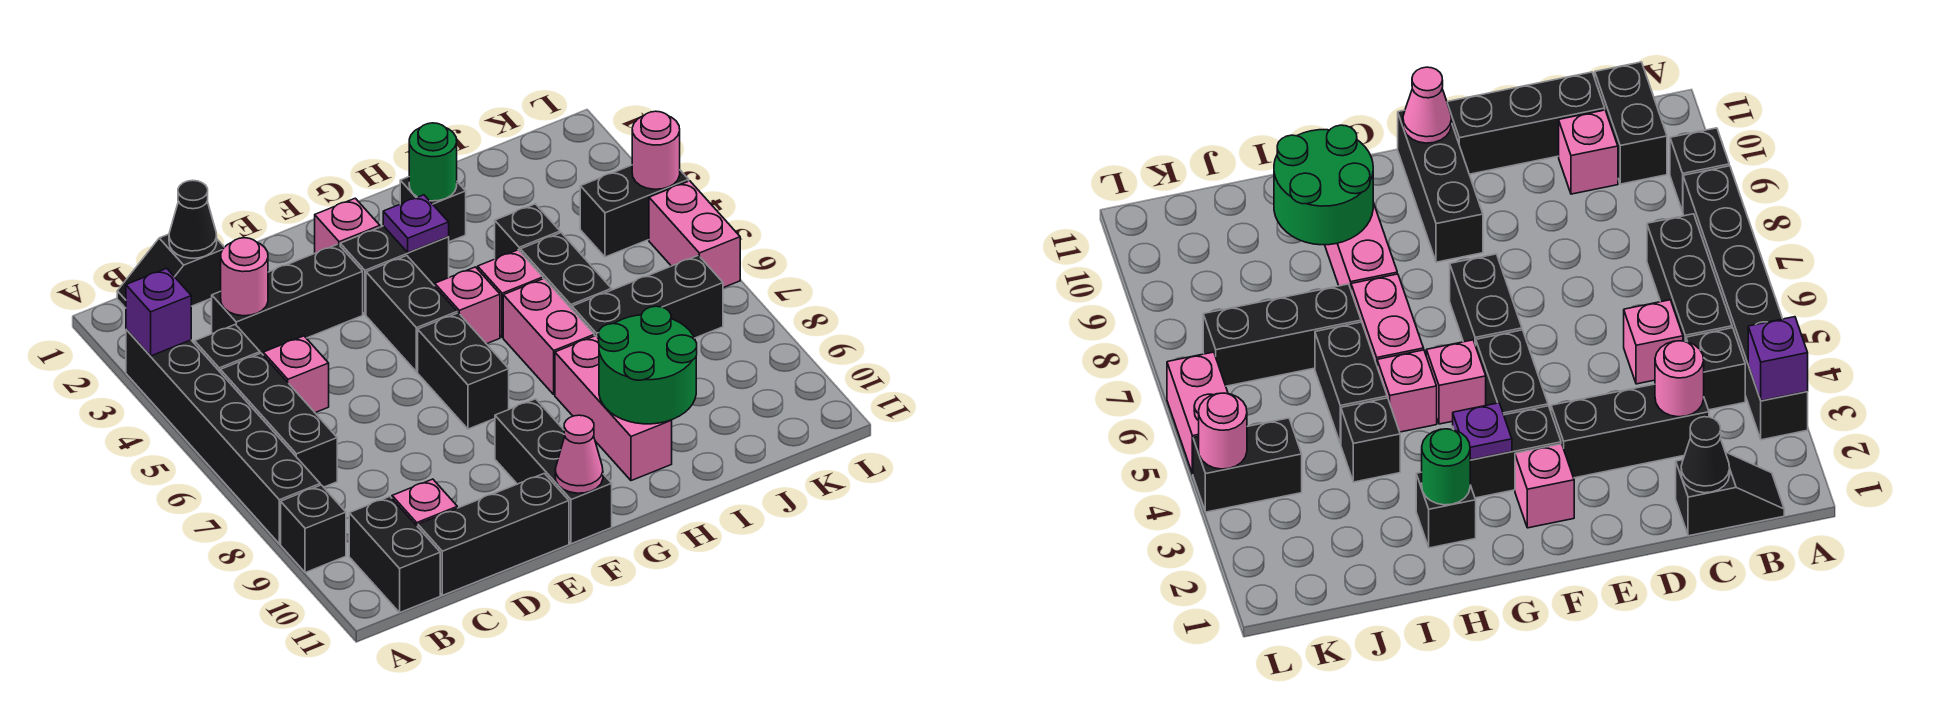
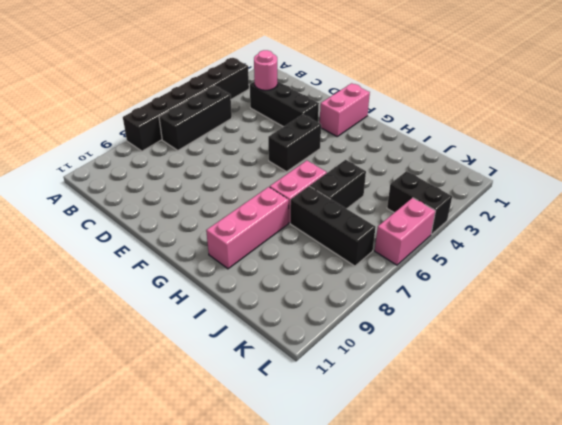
pink brick F1:F2 level 1 -> pink brick F2 level 1
none -> black brick A9 level 1
none -> black slope B1:C1 level 1 top C
none -> black brick B4 level 1
none -> black brick B10:B11 level 1

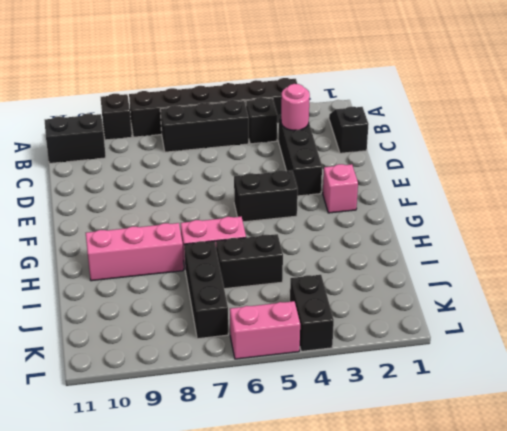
none -> pink brick C5 level 1
none -> pink brick C10 level 1
none -> black brick C11:E11 level 1
none -> black brick F3:G3 level 1

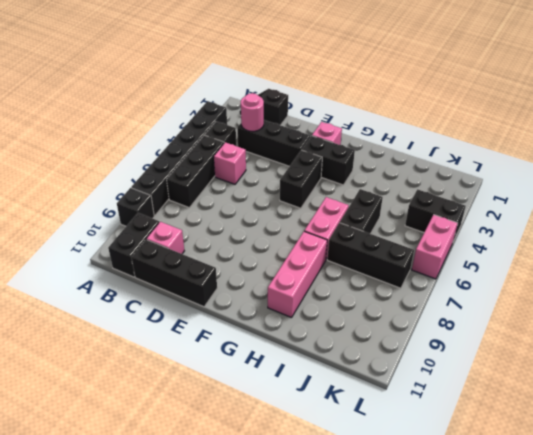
none -> black brick F6:F7 level 1
none -> black brick F9:F11 level 1
none -> pink brick G5 level 1
none -> black brick H2 level 1

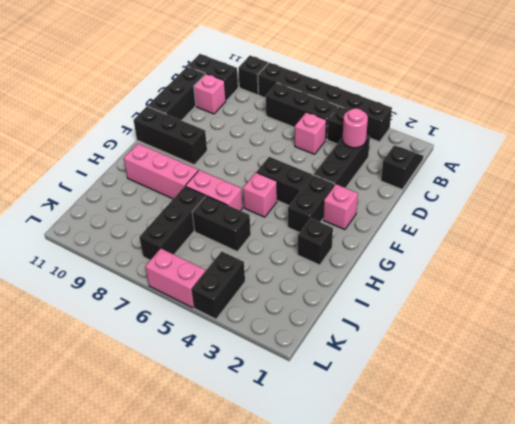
none -> black brick F6:F7 level 1
none -> pink brick H5 level 1
none -> black brick I4 level 1
none -> purple brick A3 level 2

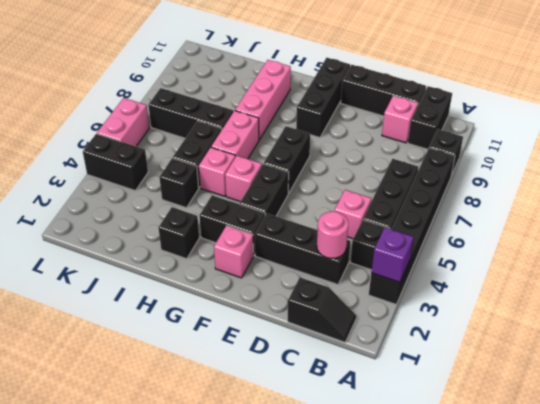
none -> black cone C1 level 2
none -> pink cone F11 level 2
none -> purple plate G3 level 2
none -> green round brick H2 level 2

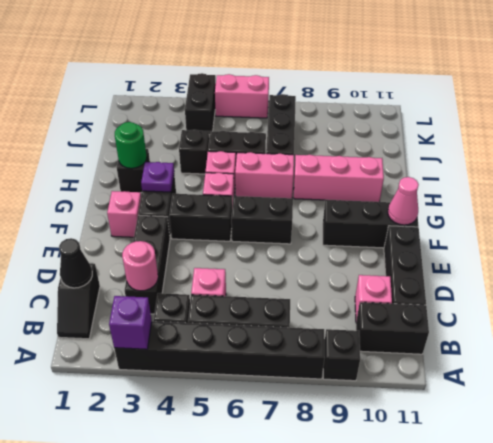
none -> green round brick H9:I10 level 2
none -> pink round brick L4 level 2

